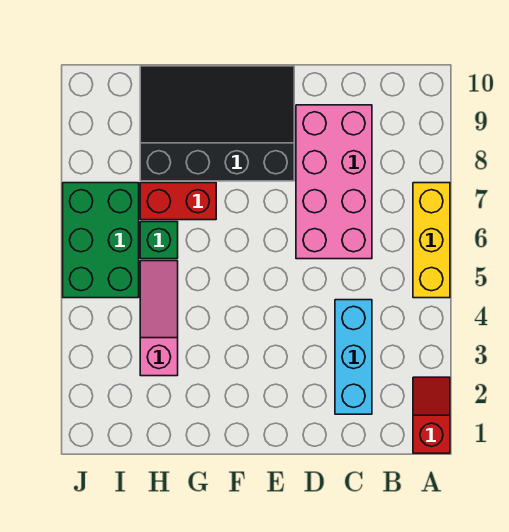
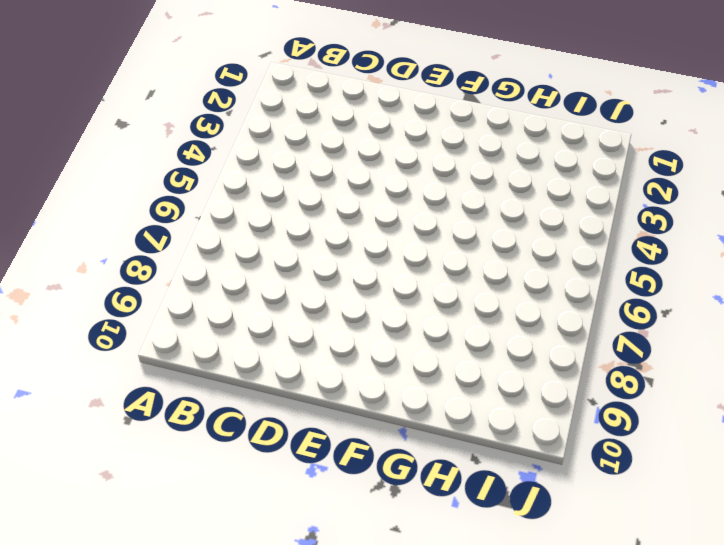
none -> red slope A1:A2 level 1 top 1
none -> yellow brick A5:A7 level 1

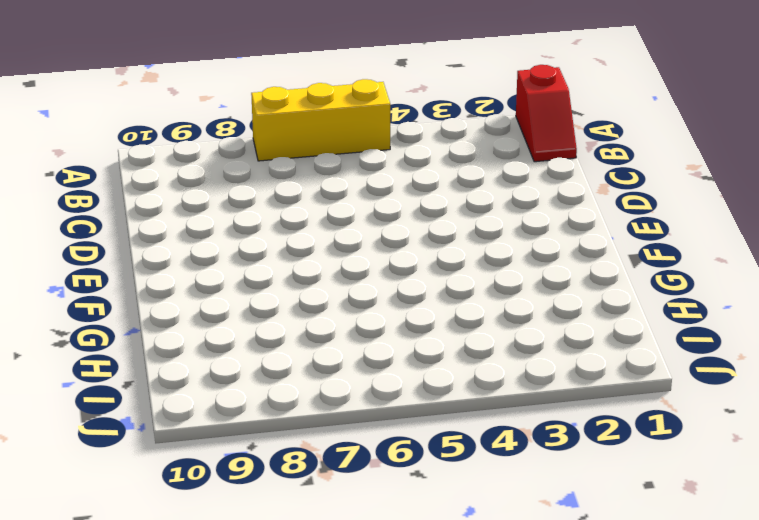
red slope A1:B1 level 1 top A -> red slope A1:A2 level 1 top 1
none -> cyan brick C2:C4 level 1
none -> pink brick C6:D9 level 1

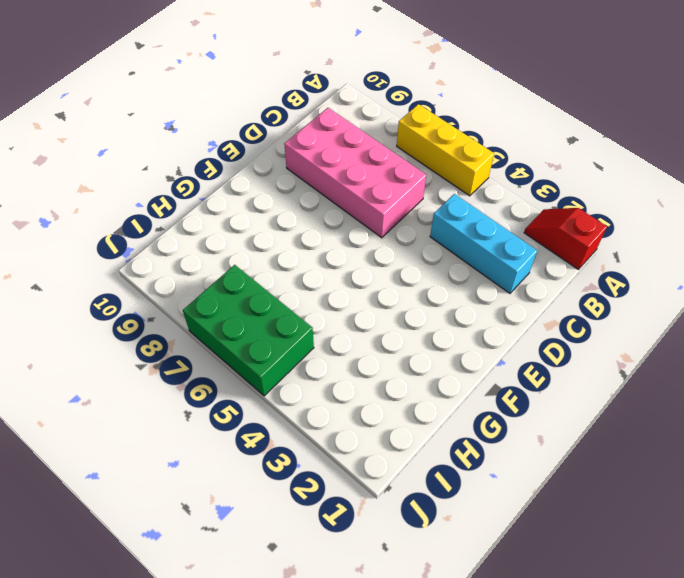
none -> black slope E8:H10 level 1 top 8
none -> red brick G7:H7 level 1

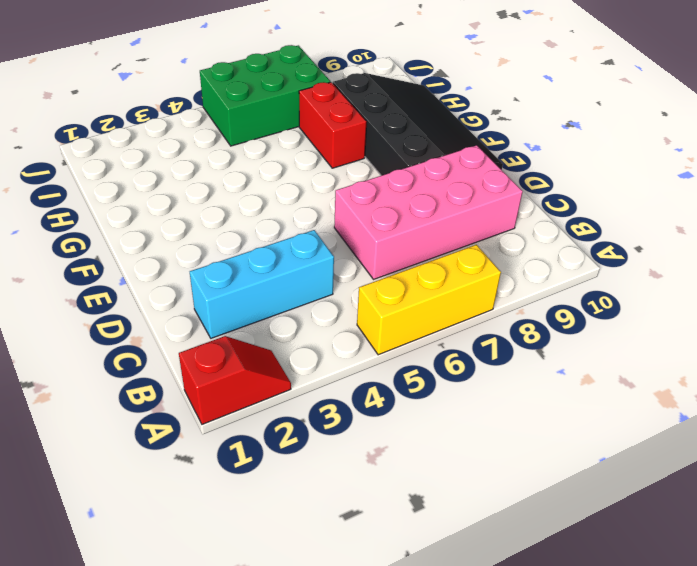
none -> pink slope H3:H5 level 1 top 3
none -> green brick H6 level 1

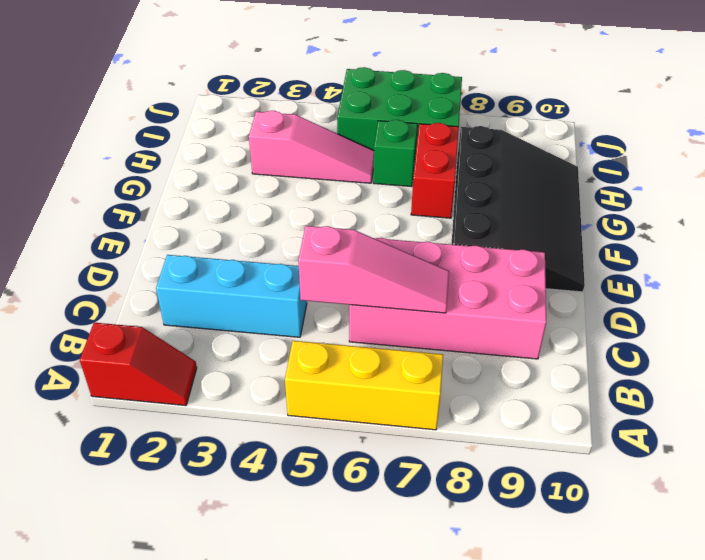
pink slope C5:C7 level 2 top 5 -> none

